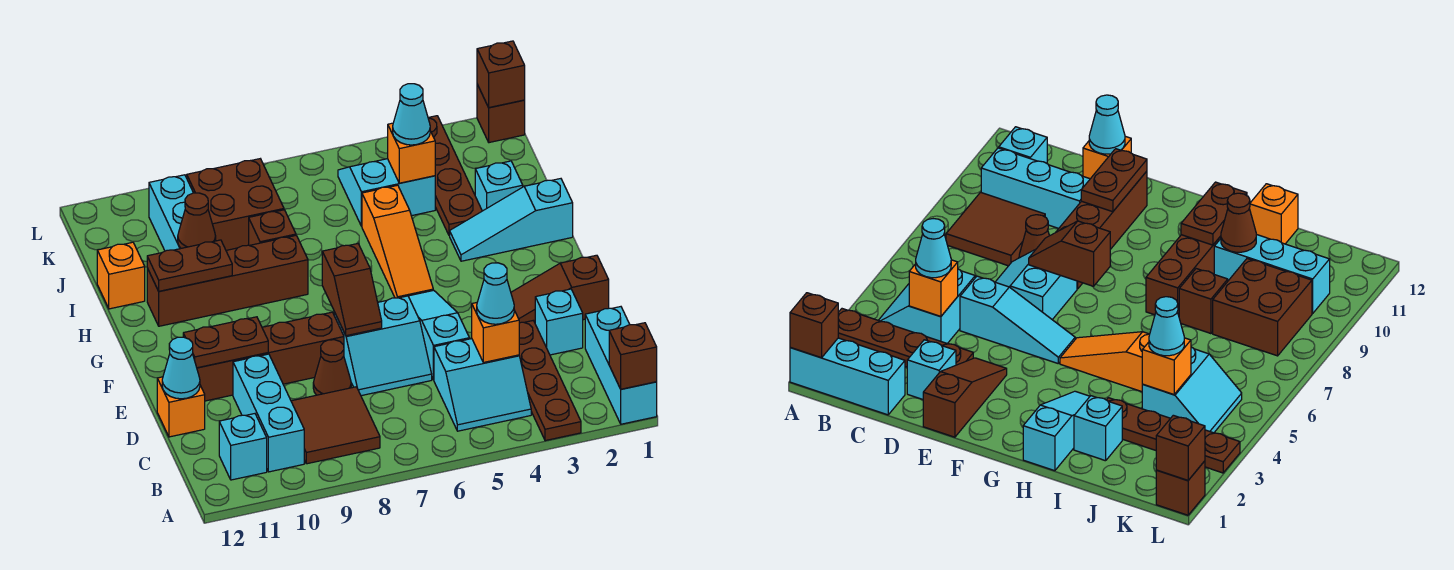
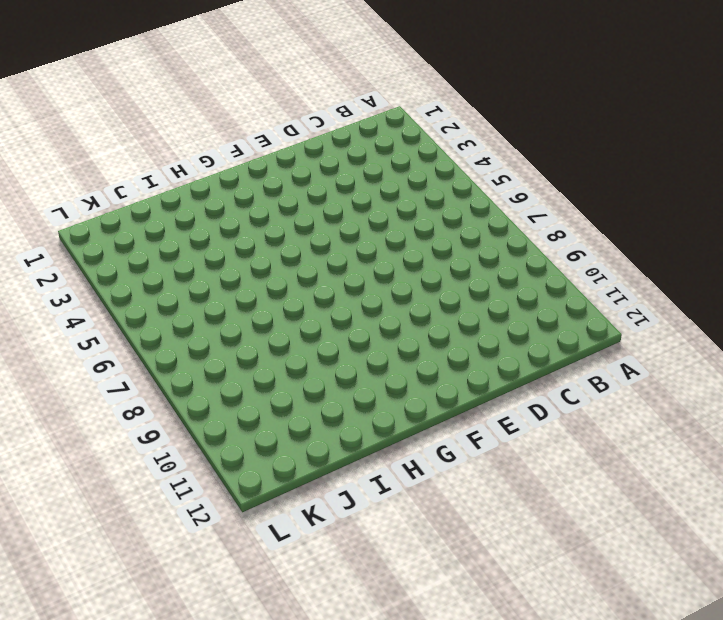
none -> cyan brick A1:C1 level 1
none -> brown plate A3:D3 level 1
none -> cyan slope B4:C5 level 1 top C
none -> brown tile B8:C9 level 1

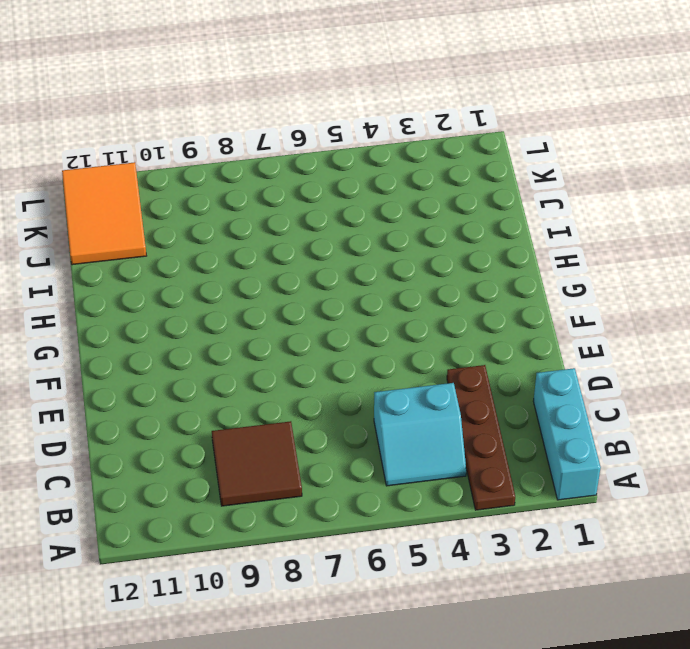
orange tile J11:L12 level 1 -> none
none -> cyan brick B10:D10 level 1
none -> cyan brick B11 level 1
none -> cyan brick D2 level 1
none -> cyan slope D5:F5 level 1 top D

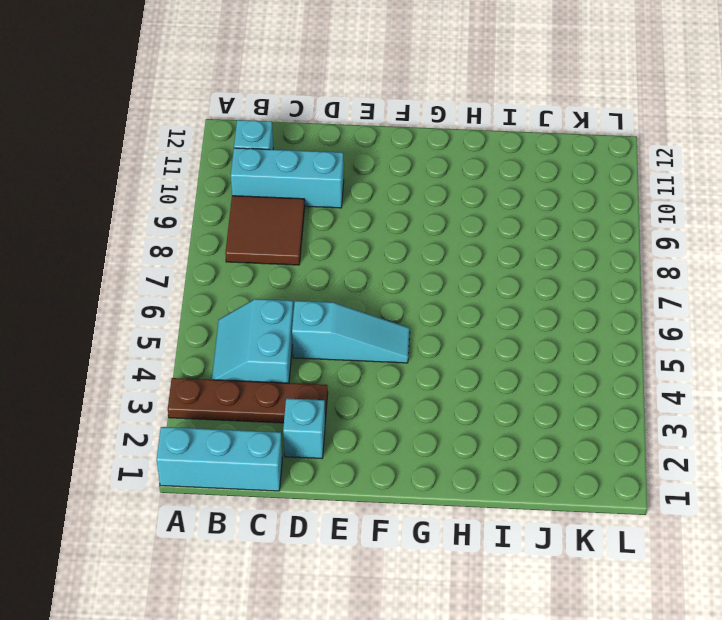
none -> cyan slope D6:E7 level 1 top E
none -> brown cone D8 level 1
none -> orange brick D12 level 1
none -> brown slope E1:E3 level 1 top 1

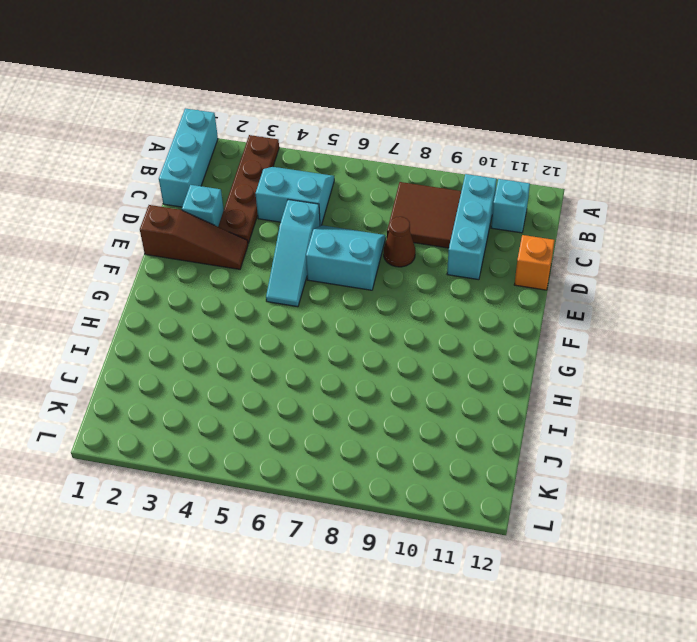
none -> brown brick E8:E11 level 1
none -> orange slope G5:I5 level 1 top I
none -> cyan slope H1:H3 level 1 top 1
none -> brown brick H8:H11 level 1

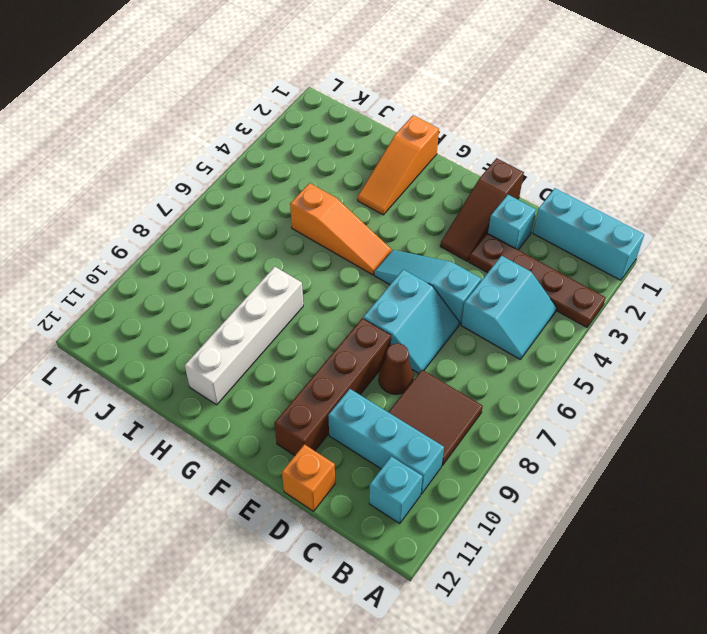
orange slope H1:H3 level 1 top 1 -> cyan slope H1:H3 level 1 top 1
white brick H8:H11 level 1 -> brown brick H8:H11 level 1
none -> cyan brick I2 level 1
none -> brown plate I3:L3 level 1
none -> brown brick I8 level 1
none -> cyan brick I10:K10 level 1

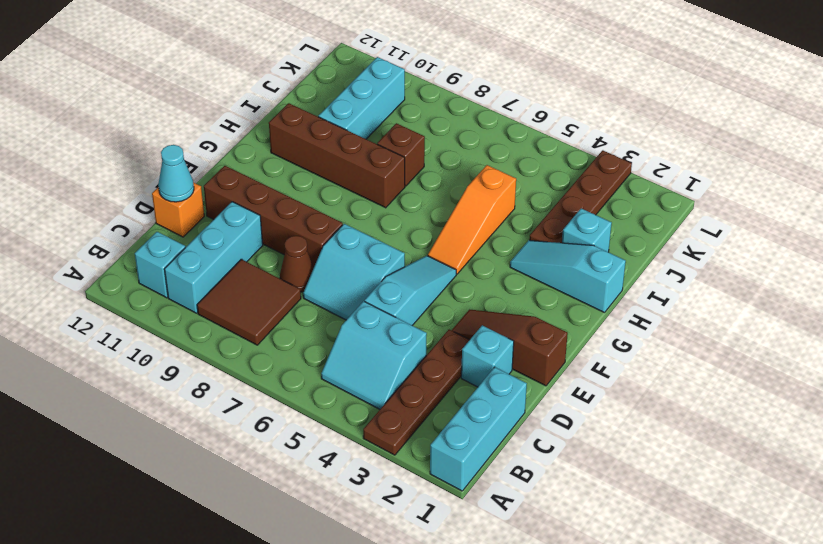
none -> orange brick I12 level 1
none -> cyan slope J4:K5 level 1 top J
none -> brown brick J8:K9 level 1
none -> brown brick L1 level 1

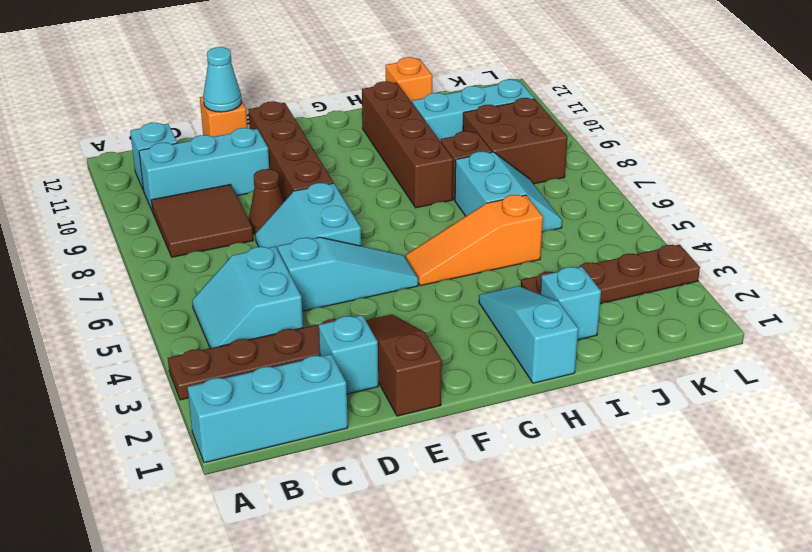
cyan slope I6:J7 level 1 top I -> cyan slope J4:K5 level 1 top J
none -> brown brick L1 level 1
none -> brown brick A1 level 2
none -> orange brick C4 level 2
none -> brown slope E7:F7 level 2 top F

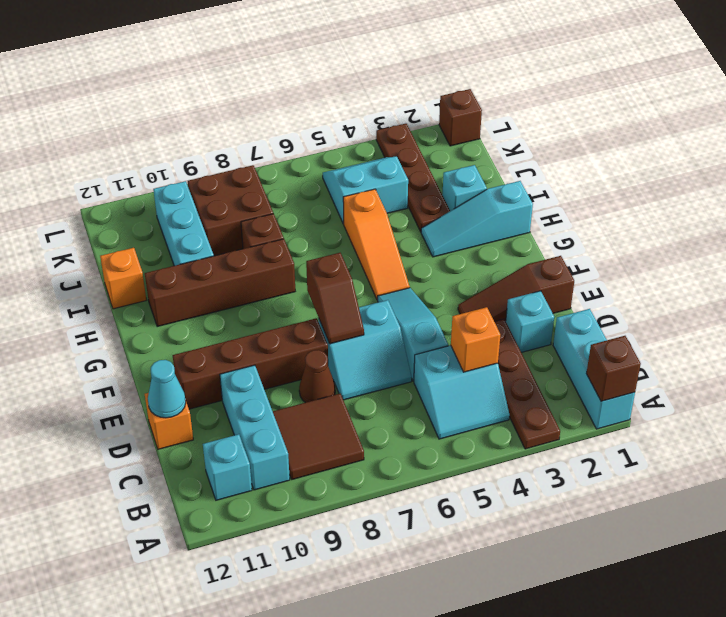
none -> brown plate E10:E11 level 2
none -> brown plate H10:H11 level 2
none -> brown cone I10 level 2
none -> orange brick J4 level 2

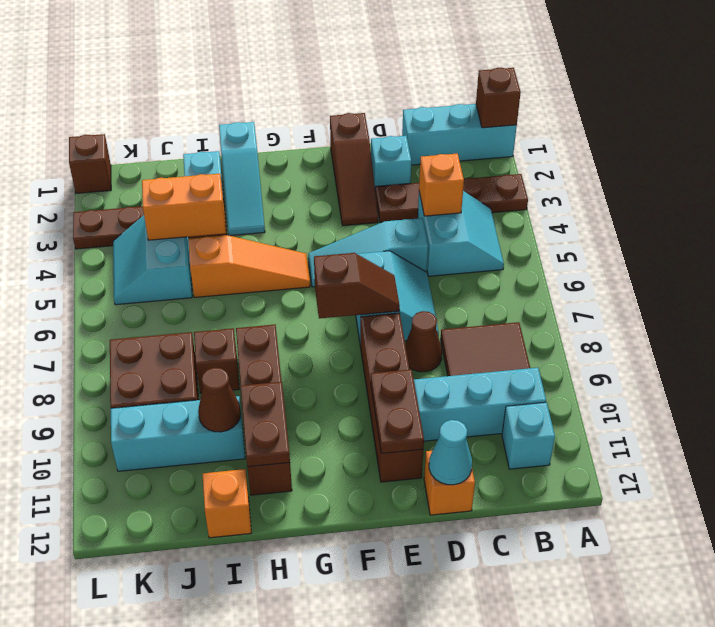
orange brick I4:J4 level 2 -> orange brick J4 level 2
none -> brown brick L1 level 2
none -> cyan cone C4 level 3
none -> cyan cone J4 level 3

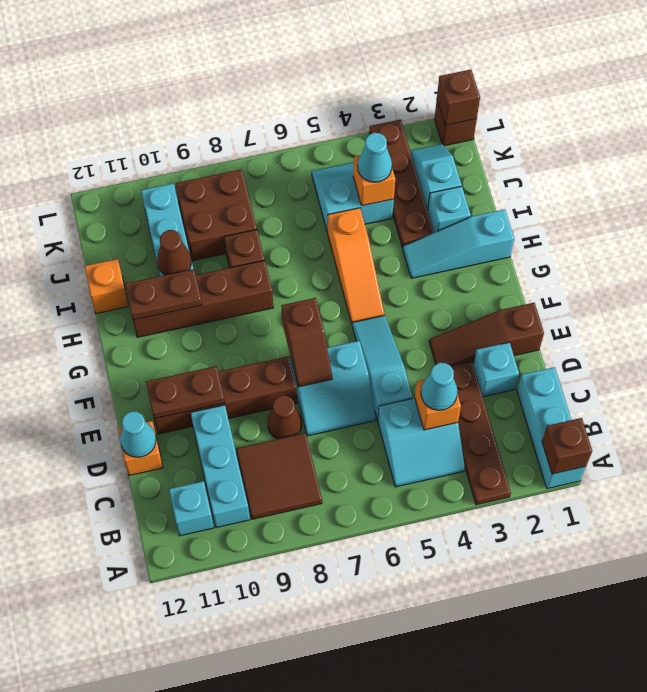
cyan slope J2:K2 level 1 top J -> none

